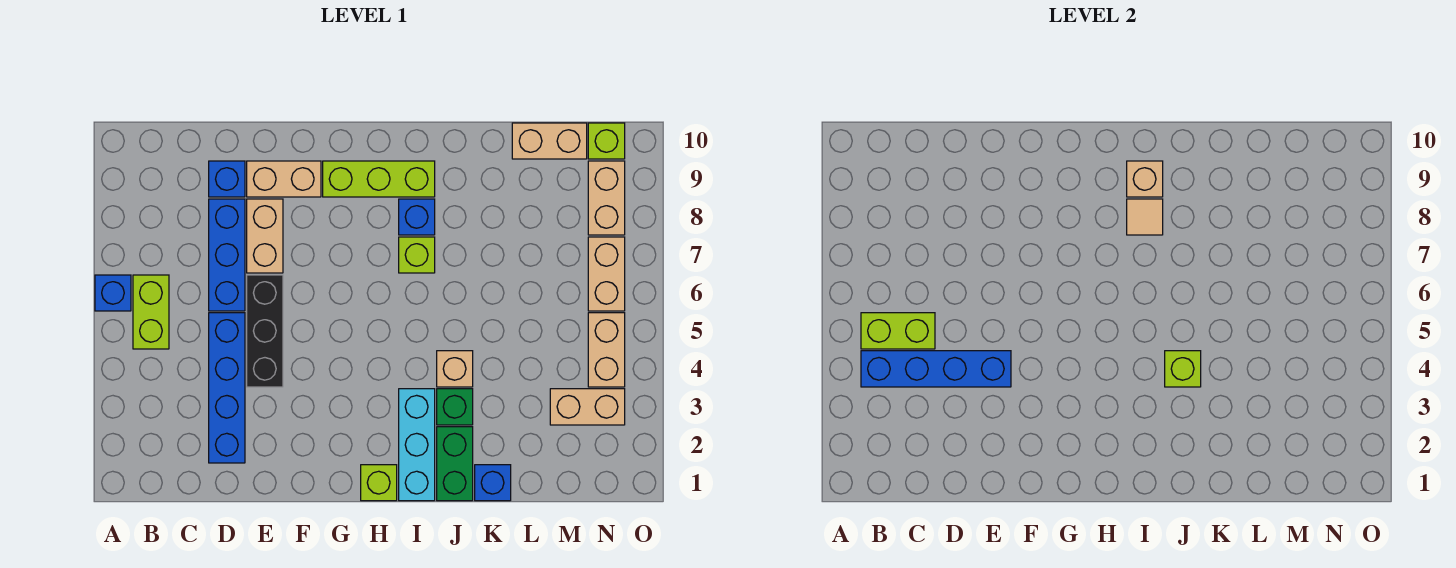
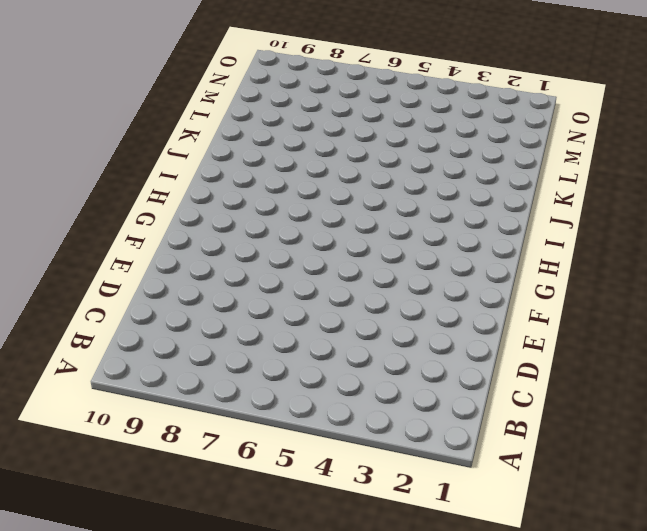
none -> blue brick A6 level 1
none -> lime brick B5:B6 level 1
none -> blue brick D2:D5 level 1

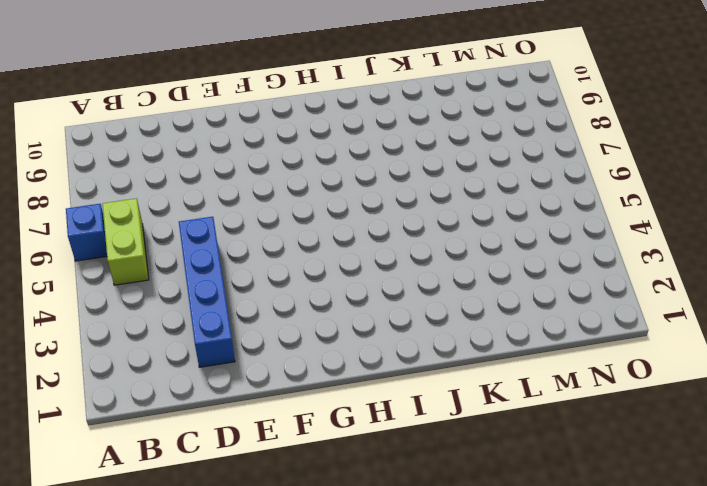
none -> blue brick D6:D8 level 1
none -> blue brick D9 level 1
none -> black brick E4:E6 level 1

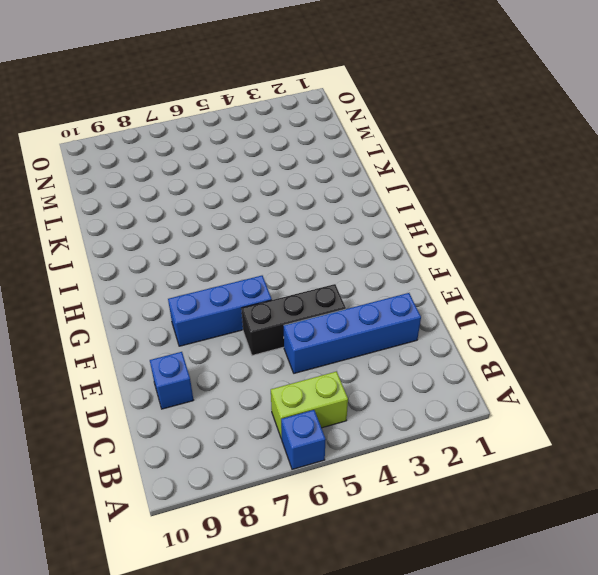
blue brick F6:F8 level 1 -> blue brick D6:D8 level 1
none -> tan brick E7:E8 level 1
none -> tan brick E9:F9 level 1
none -> lime brick G9:I9 level 1

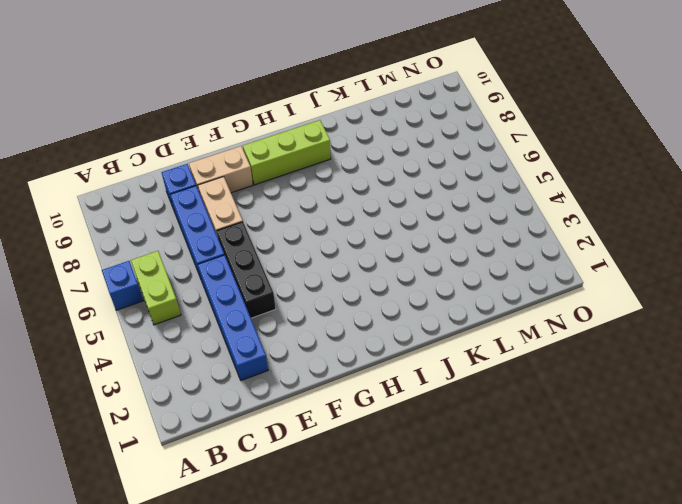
none -> lime brick H1 level 1
none -> cyan brick I1:I3 level 1
none -> lime brick I7 level 1

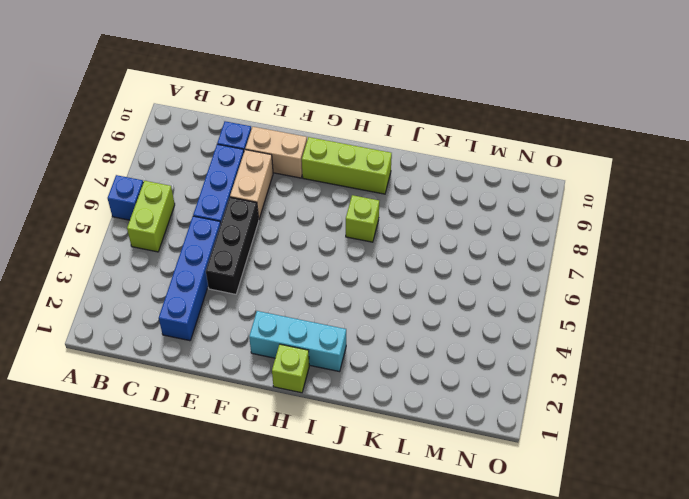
cyan brick G2:I2 level 1 -> cyan brick I1:I3 level 1
none -> blue brick I8 level 1
none -> green brick J1:J2 level 1
none -> green brick J3 level 1

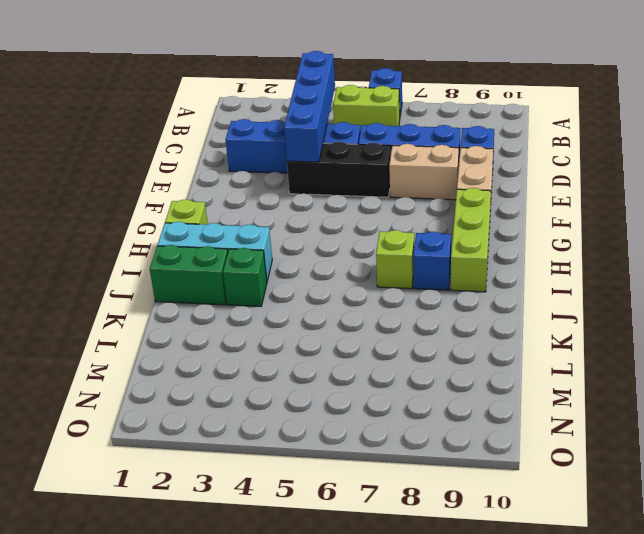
none -> tan brick J4 level 1
none -> blue brick K1 level 1
none -> tan brick L10:M10 level 1

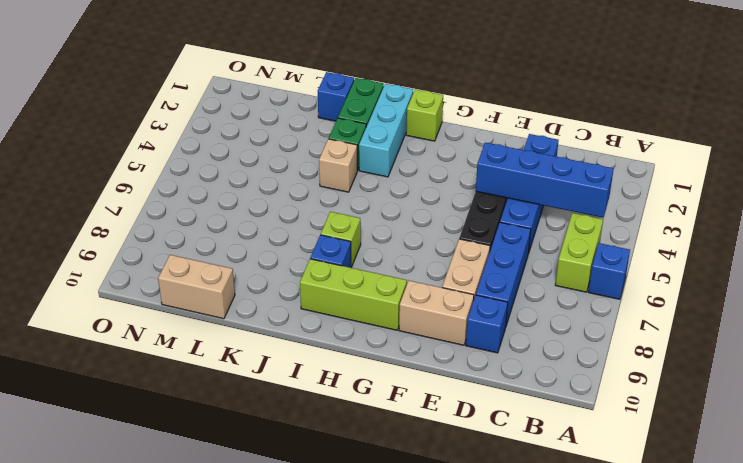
none -> tan brick M3:N3 level 1
none -> tan brick N4:N5 level 1
none -> tan brick N6:N7 level 1

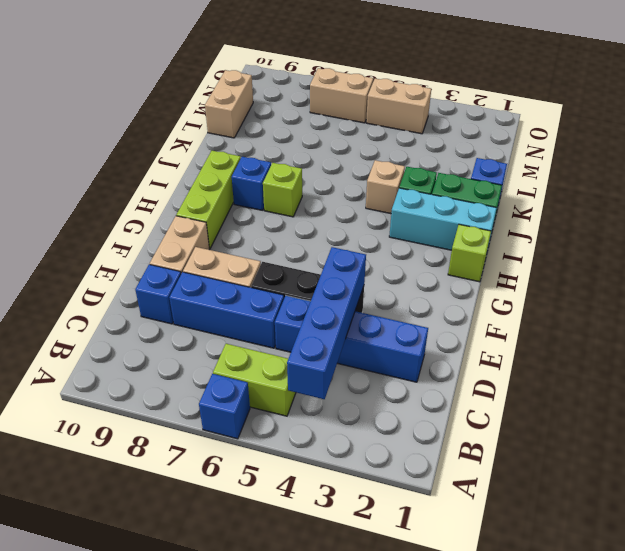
none -> tan brick M3:N3 level 1
none -> tan brick N8:N9 level 1
none -> lime brick N10 level 1

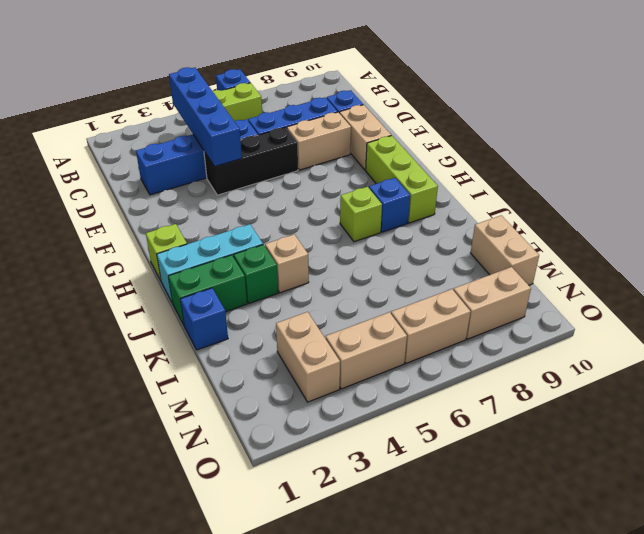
none -> lime brick N10 level 1
none -> lime brick B5:C5 level 2
none -> tan tile I8 level 2

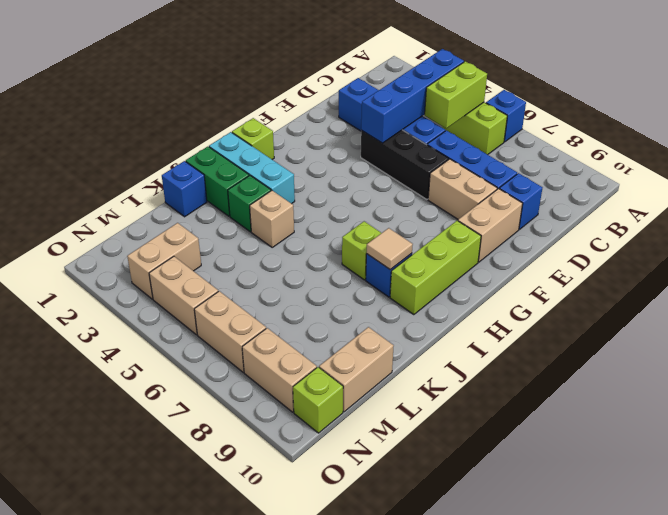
none -> tan brick I9 level 2
none -> lime brick J4 level 2

